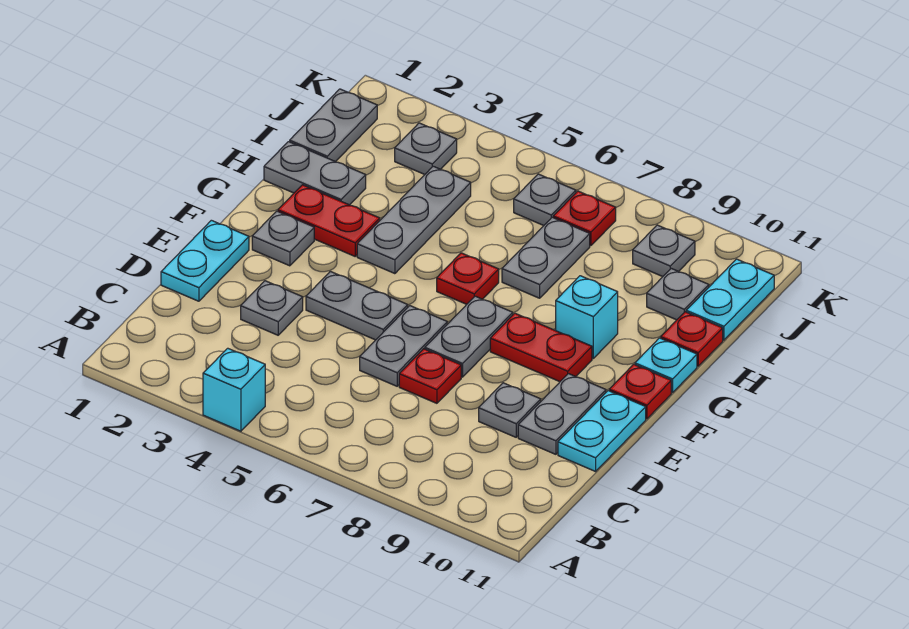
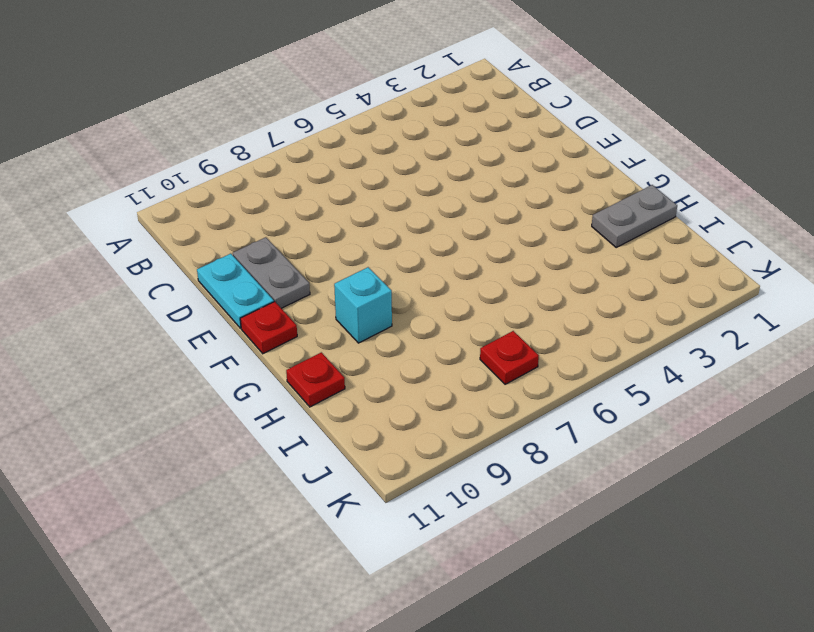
none -> cyan brick A4 level 1
none -> cyan plate D1:E1 level 1
none -> grey plate D3 level 1

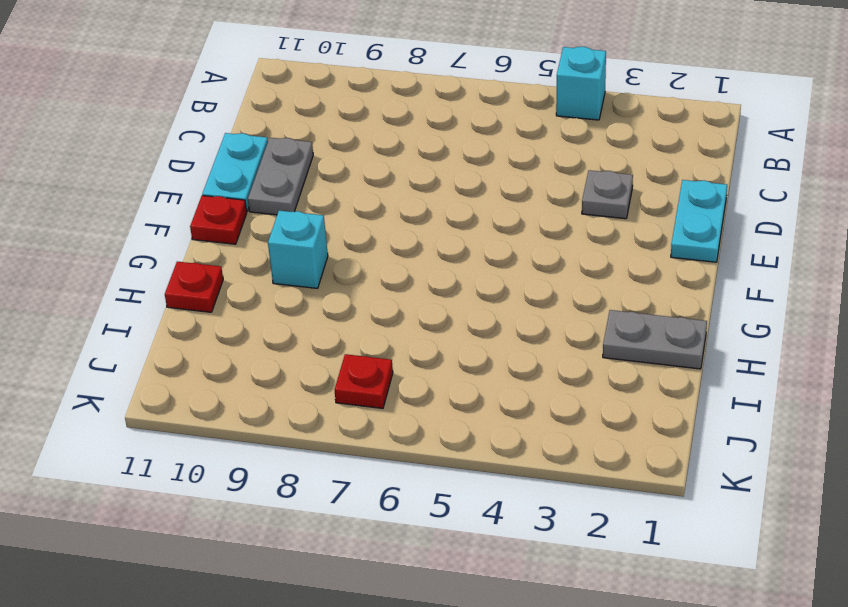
none -> grey plate D6:E6 level 1
none -> red plate D7 level 1
none -> grey plate D9 level 1

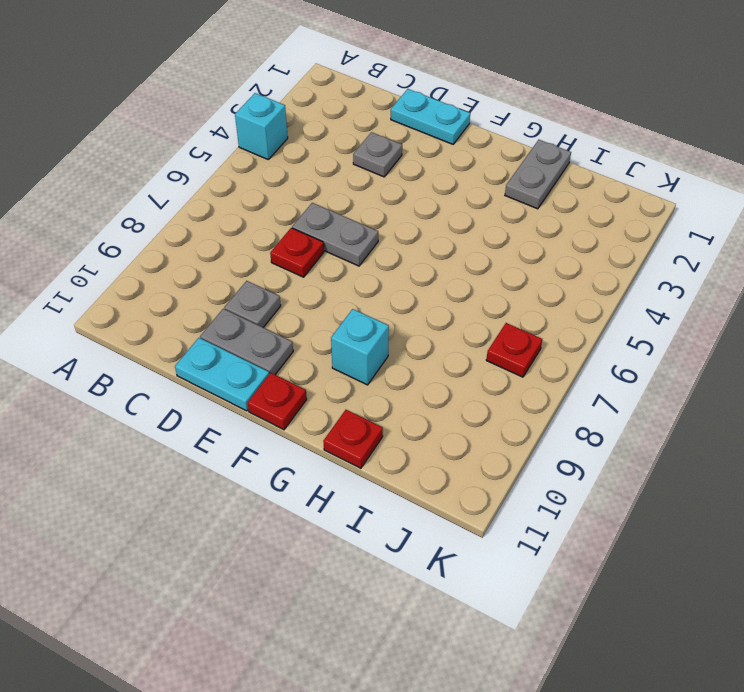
none -> grey plate E4:E5 level 1
none -> grey plate E7:F7 level 1
none -> grey plate F2 level 1

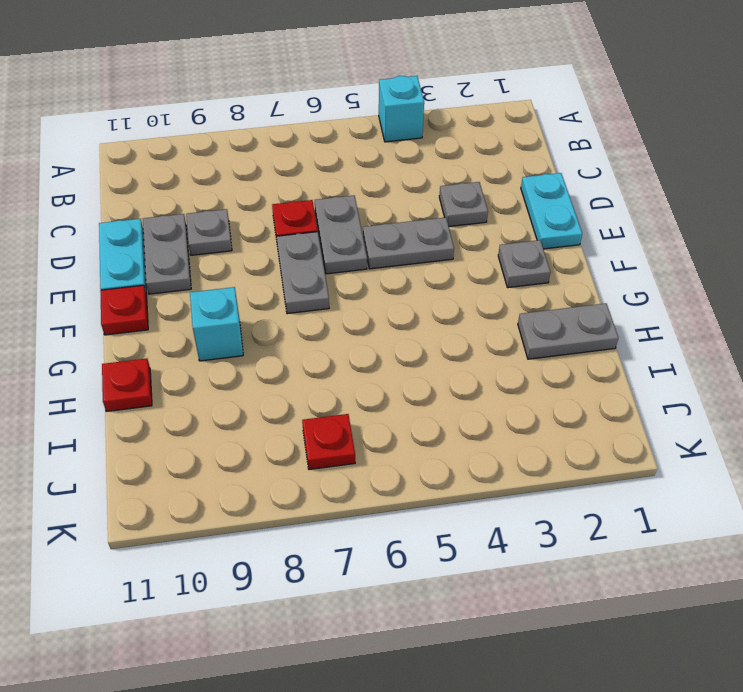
none -> red plate F8:F9 level 1
none -> red plate G2:G3 level 1
none -> grey plate G4:I4 level 1

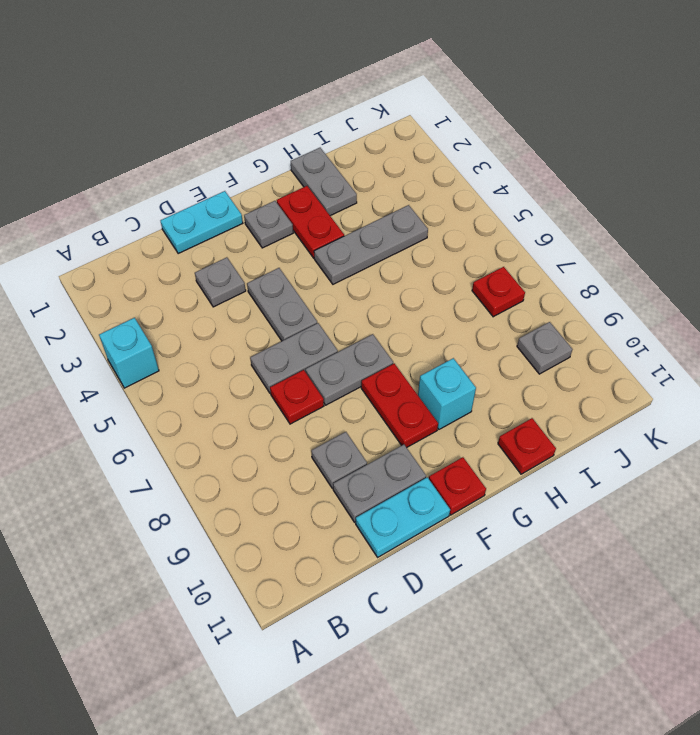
none -> red plate G6 level 1
none -> cyan plate G11 level 1
none -> grey plate H7:I7 level 1

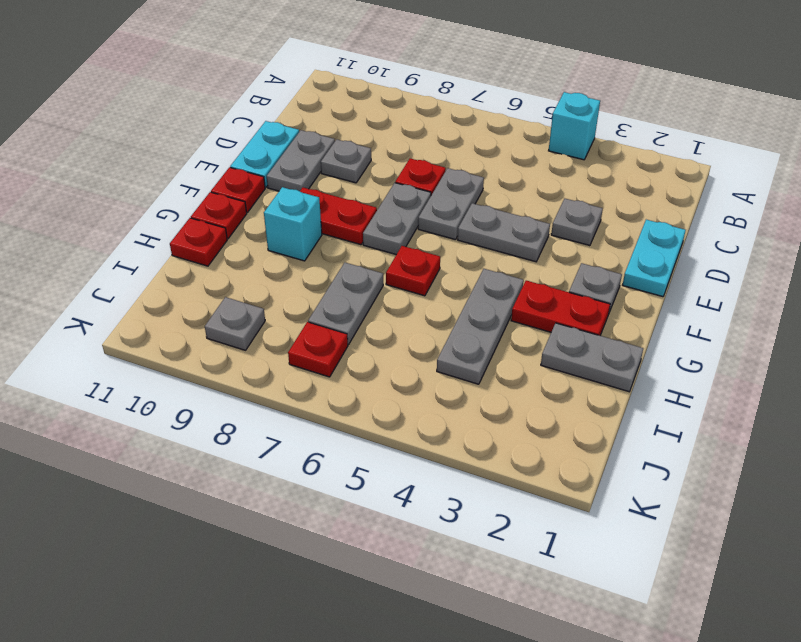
red plate G11 level 1 -> cyan plate G11 level 1
none -> grey plate I1:J1 level 1
none -> grey plate I10 level 1
none -> cyan plate I11:J11 level 1

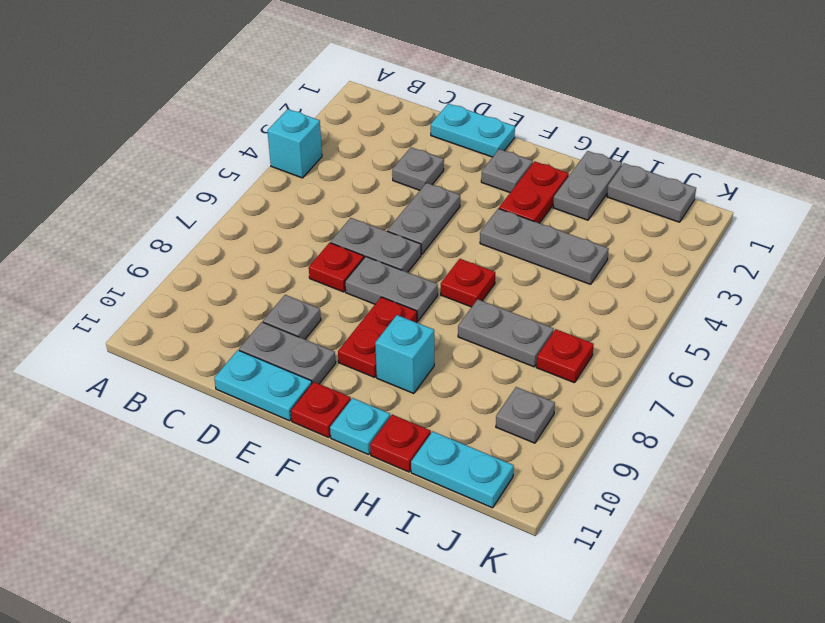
none -> grey plate I10 level 1
none -> grey plate J3 level 1
none -> grey plate J6 level 1

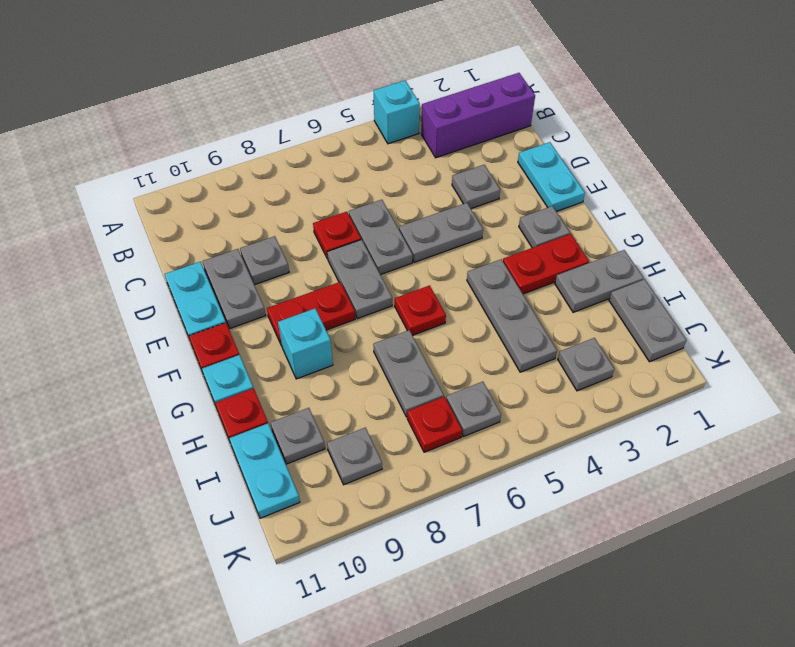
purple brick B1:B3 level 1 -> none

